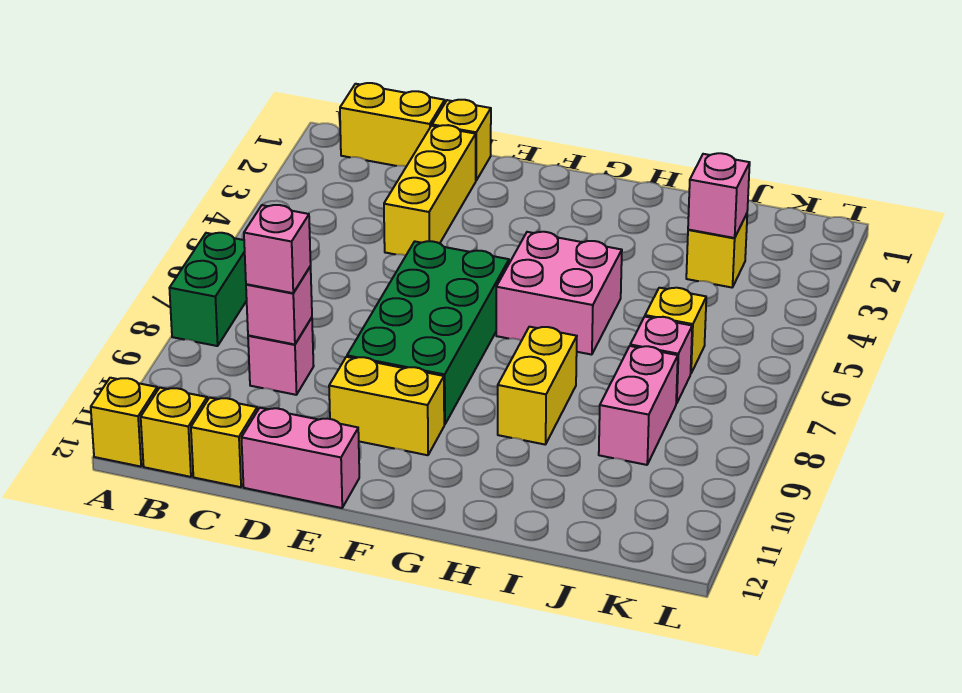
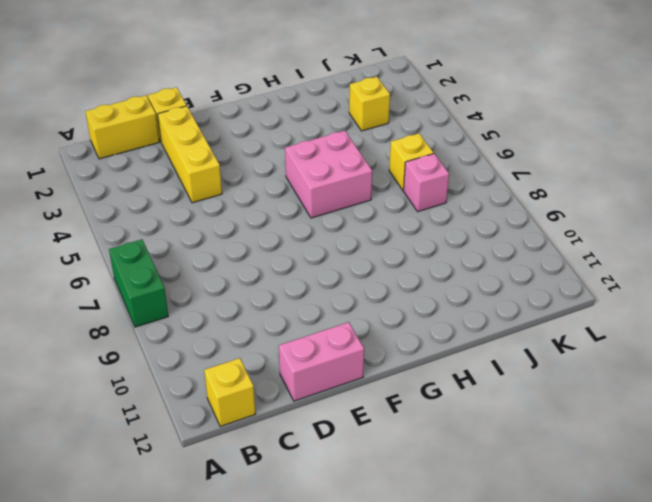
none -> yellow brick A12 level 1
none -> pink brick C9 level 1
none -> yellow brick C12 level 1

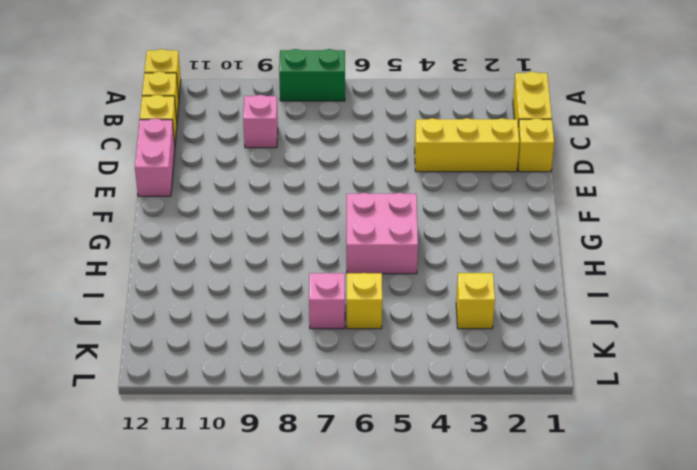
none -> green brick E6:F9 level 1
none -> yellow brick E10:F10 level 1
none -> yellow brick H8:H9 level 1

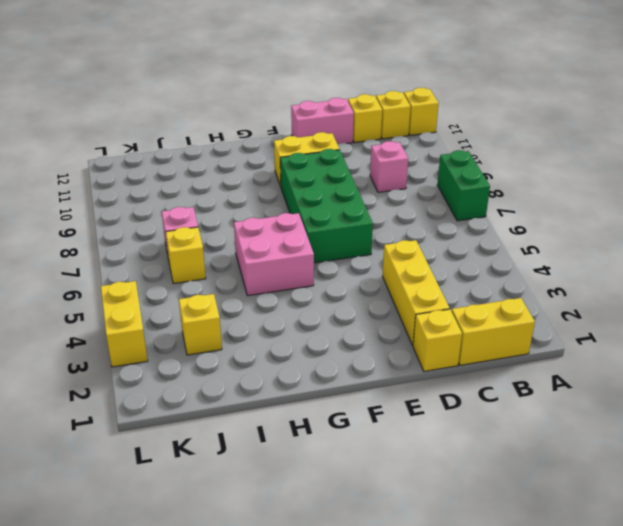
yellow brick L3:L4 level 1 -> yellow brick H8:H9 level 1
none -> pink brick J8:J9 level 1
none -> pink brick C9 level 2
none -> pink brick J3 level 2

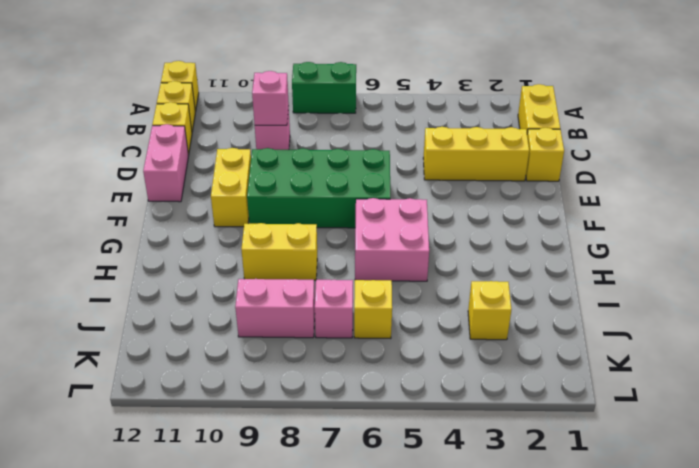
none -> pink brick J3 level 2
none -> pink brick C9 level 3

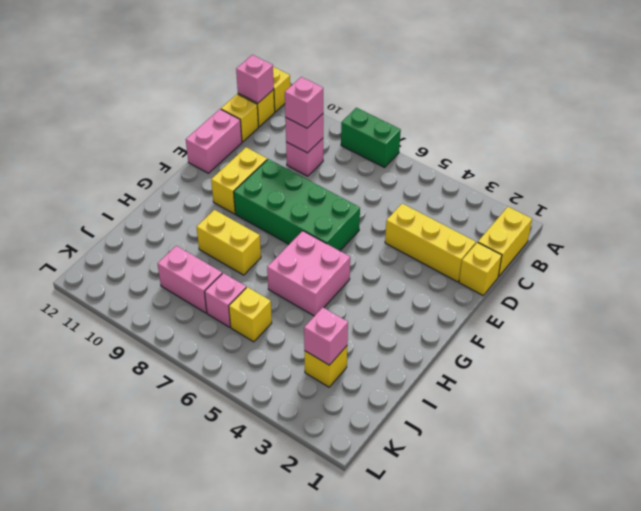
pink brick B12 level 2 -> none

